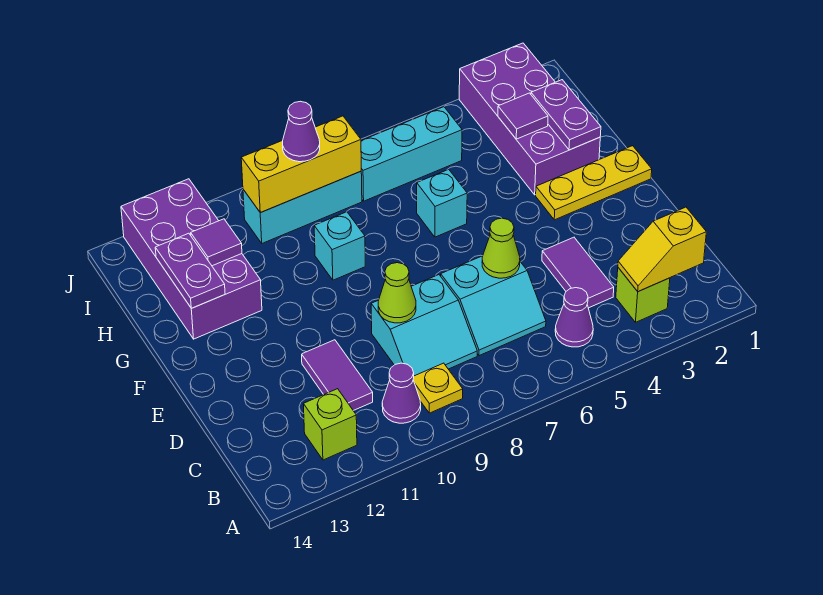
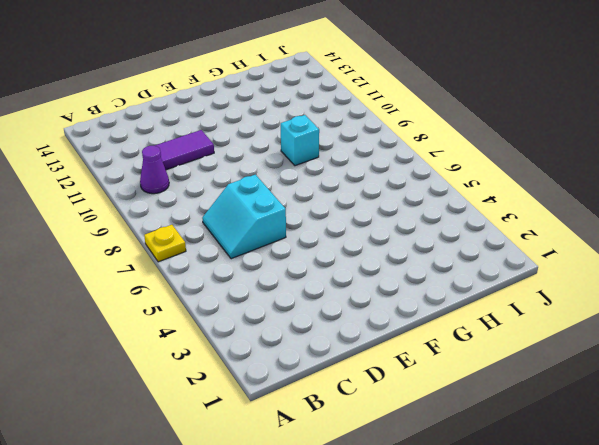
yellow plate A7 level 1 -> yellow plate B9 level 1
none -> lime brick B3 level 1
none -> purple cone B5 level 1
none -> lime brick B12 level 1

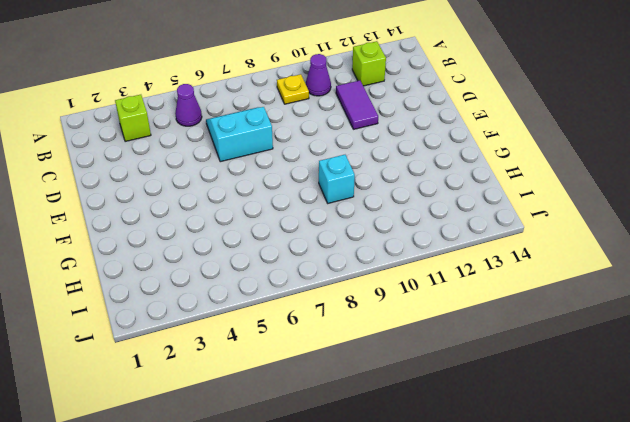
none -> purple tile C4:D4 level 1
none -> cyan slope C8:D9 level 1 top D
none -> yellow plate F1:F3 level 1

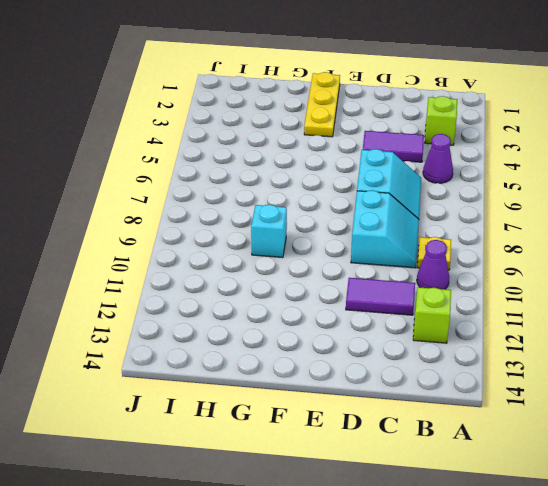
none -> purple brick G2:J3 level 1
none -> cyan brick G6 level 1
none -> purple brick G12:J13 level 1

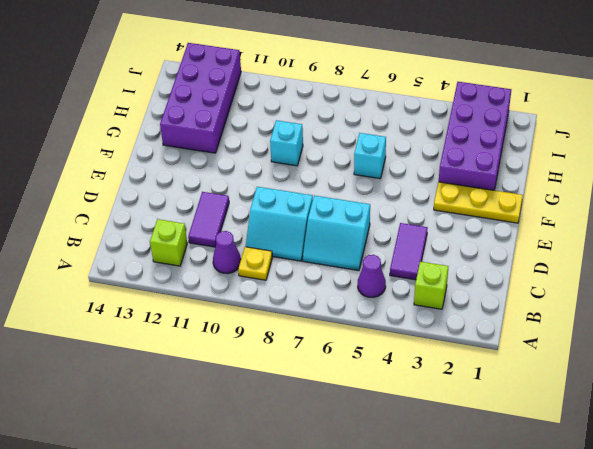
none -> cyan brick I5:I7 level 1
none -> cyan brick I8:I10 level 1
none -> yellow slope B2:B3 level 2 top 2

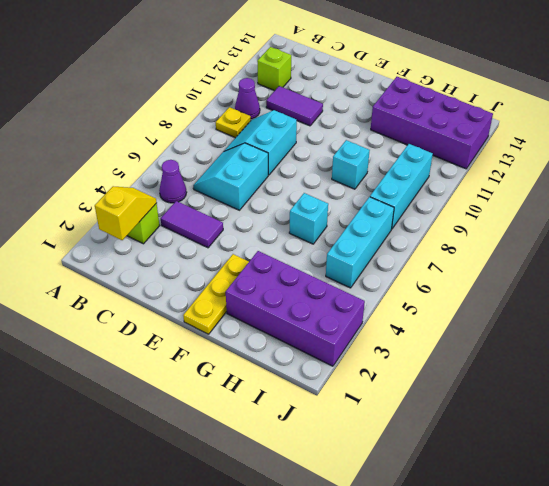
none -> lime cone D6 level 2
none -> lime cone D9 level 2
none -> purple plate G2:H2 level 2

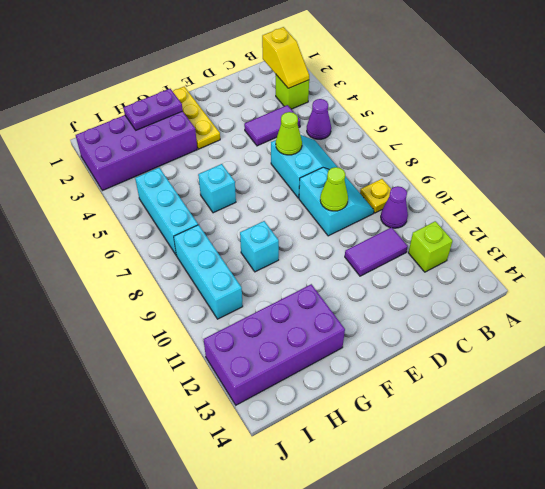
none -> purple plate G13:H13 level 2
none -> purple tile H3 level 2
none -> purple tile H12 level 2

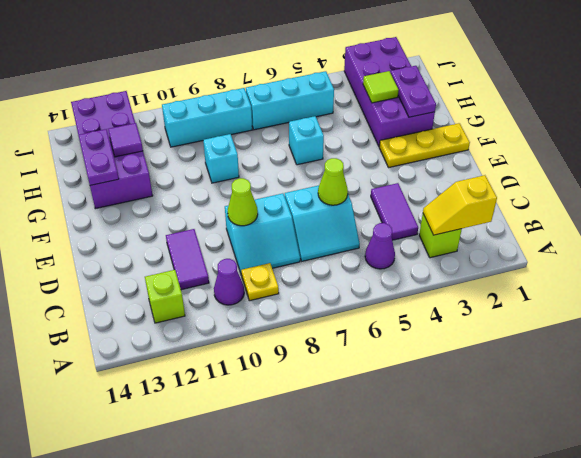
lime tile H3 level 2 -> purple tile H3 level 2
none -> yellow brick I8:I10 level 2
none -> purple cone I9 level 3

